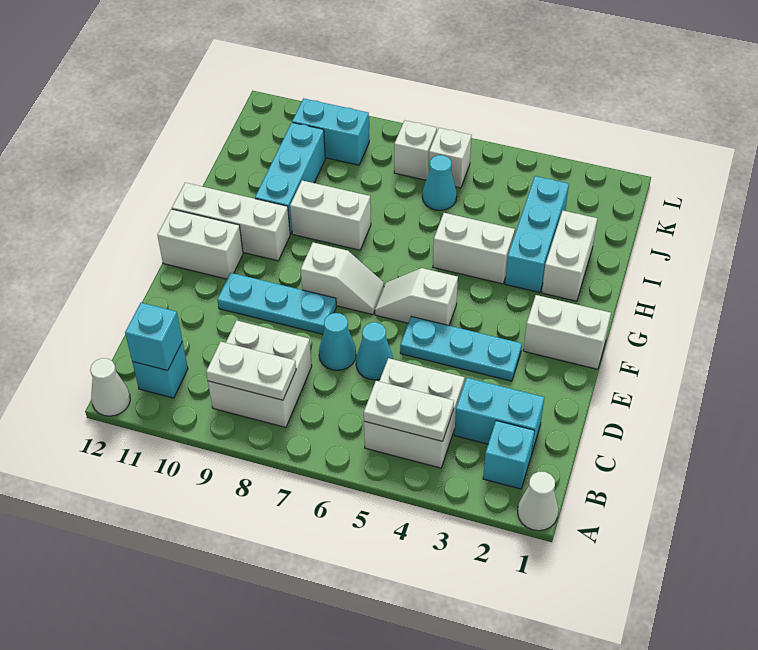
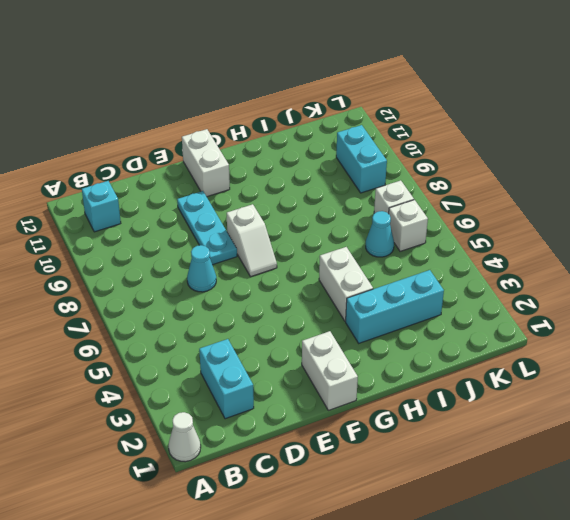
none -> white cone A12 level 1
none -> cyan brick B2 level 1
none -> white brick B4:C5 level 1

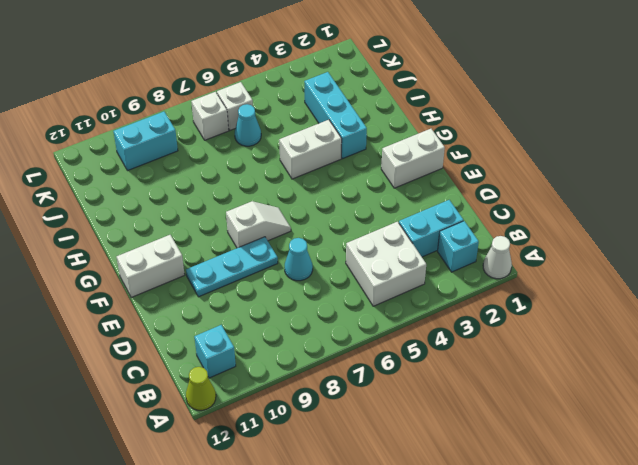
lime cone A12 level 1 -> white cone A12 level 1
none -> white brick B8:C9 level 1
none -> cyan cone D6 level 1
none -> cyan plate E3:E5 level 1

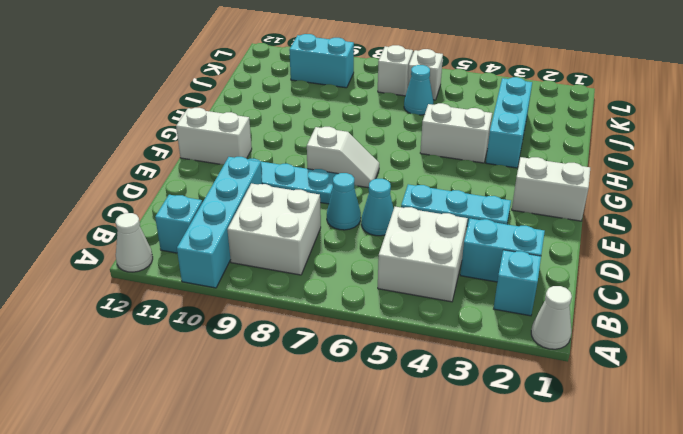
cyan brick A10:D10 level 1 -> none
none -> white slope F5:F6 level 1 top 5
none -> white brick G10:G12 level 1
none -> white brick H2:I2 level 1

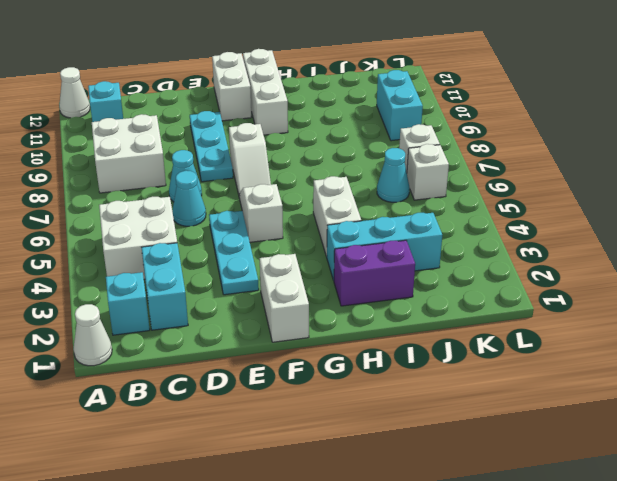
purple brick H2:I2 level 1 -> white brick H2:I2 level 1
none -> white brick H8:H9 level 1
none -> cyan brick H10:J10 level 1
none -> white plate B4:B5 level 2

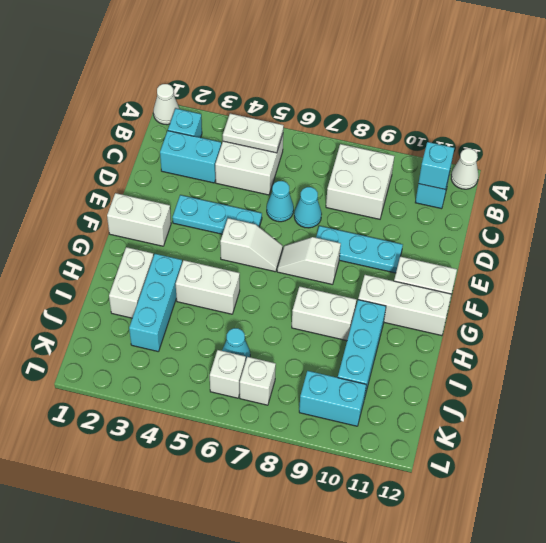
none -> white plate B8:B9 level 2

